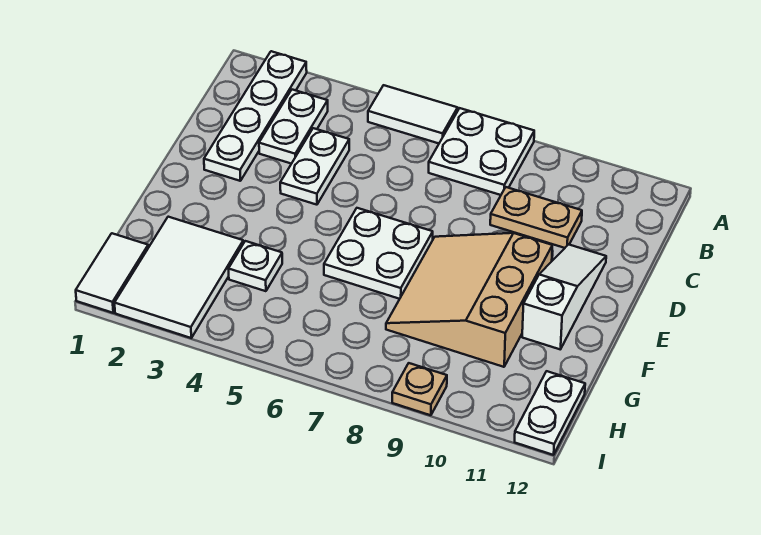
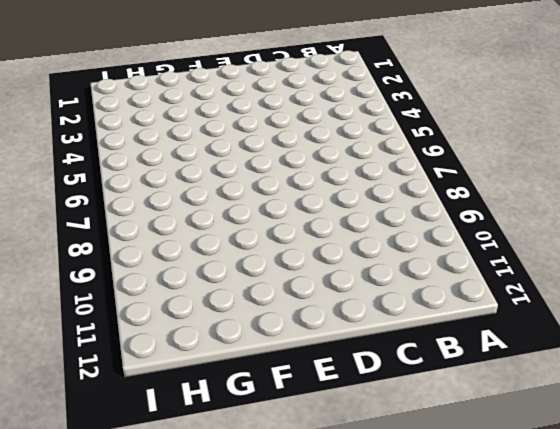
none -> white plate A2:D2 level 1
none -> white tile A5:A6 level 1
none -> white plate A7:B8 level 1

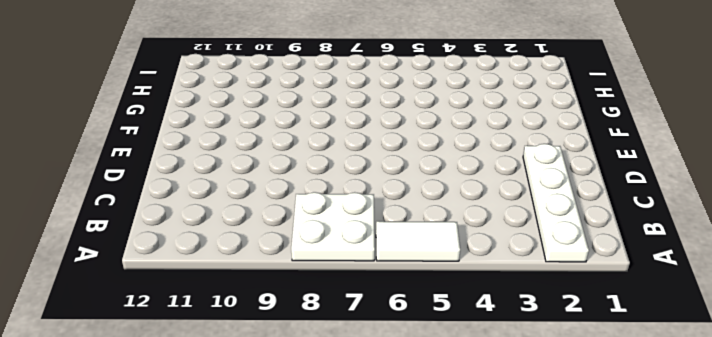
none -> white plate B3:C3 level 1
none -> white plate C4:D4 level 1
none -> tan plate C9:C10 level 1

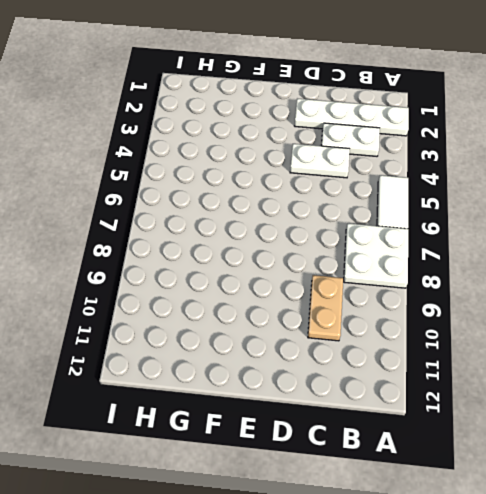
none -> white slope D11:F11 level 1 top F
none -> white plate E6:F7 level 1
none -> tan slope E8:G10 level 1 top 10

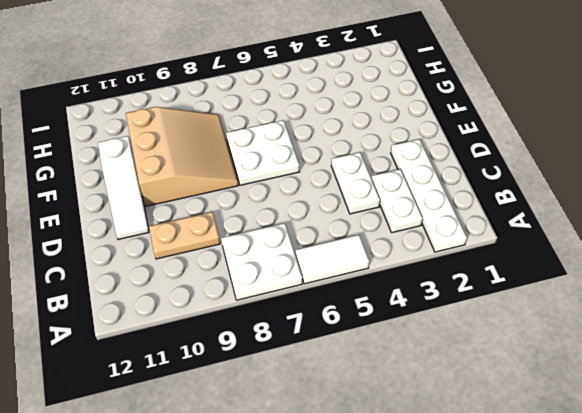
none -> white tile G2:I3 level 1
none -> white plate G4 level 1
none -> white tile H1:I1 level 1

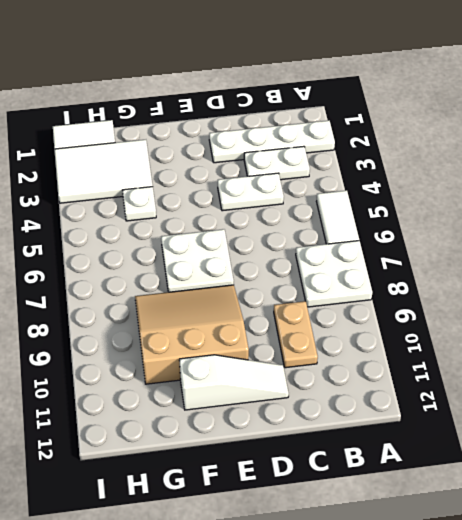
none -> white plate H12:I12 level 1
none -> tan plate I9 level 1

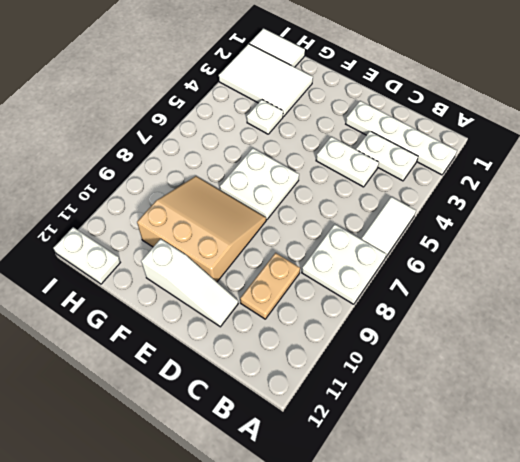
none -> tan plate I9 level 1

